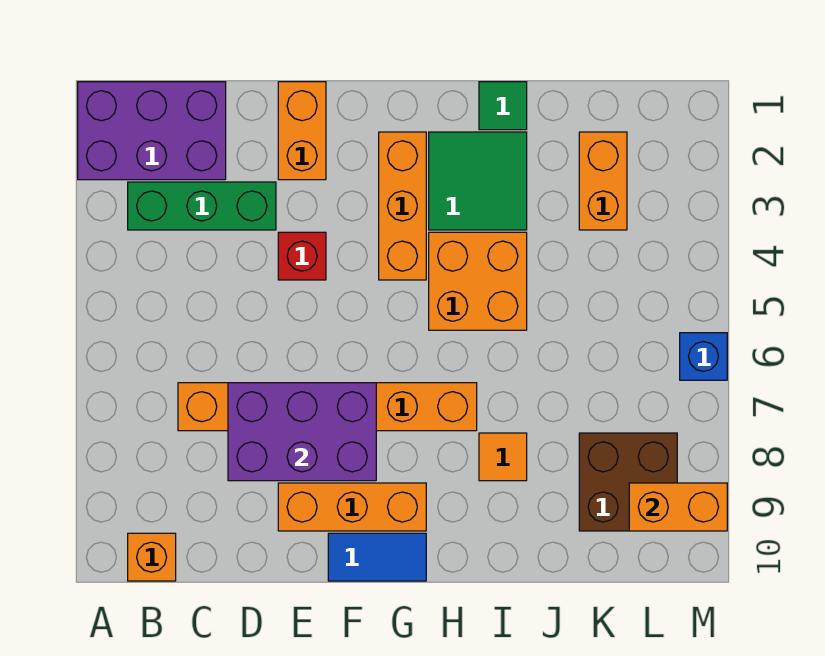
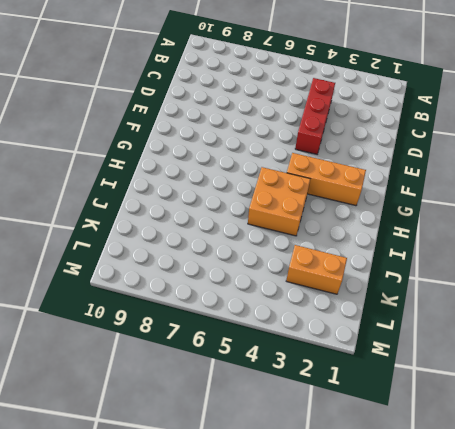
red brick C4:E4 level 1 -> red brick E4 level 1
none -> purple brick A1:C2 level 1
none -> green brick B3:D3 level 1
none -> orange brick B10 level 1

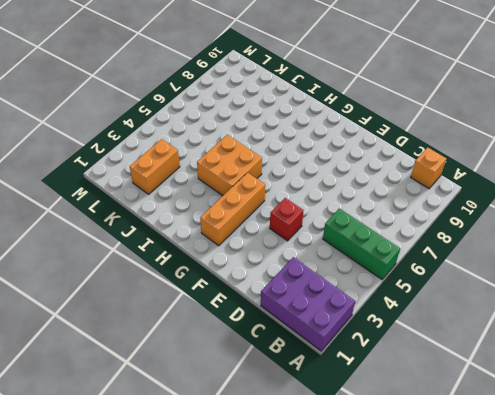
green brick A5:C5 level 1 -> green brick B3:D3 level 1
none -> orange brick C7:H7 level 1
none -> orange brick E1:E2 level 1
none -> orange brick E9:G9 level 1

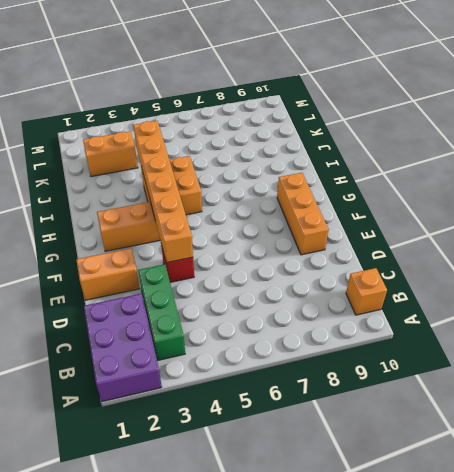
orange brick E4:J4 level 2 -> orange brick C7:H7 level 1
none -> blue tile F10:G10 level 1
none -> green tile H2:I3 level 1
none -> green tile I1 level 1

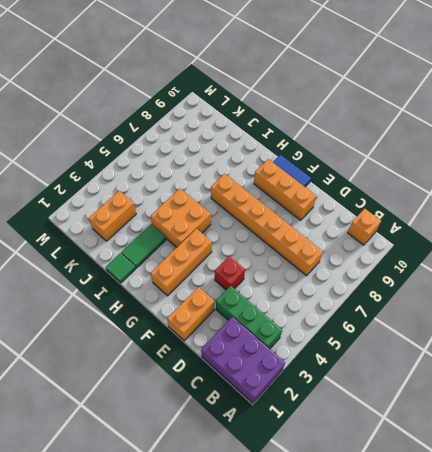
green tile I2:I3 level 1 -> green tile H2:I3 level 1
none -> orange tile I8 level 1
none -> brown brick K8:L9 level 1
none -> blue brick M6 level 1

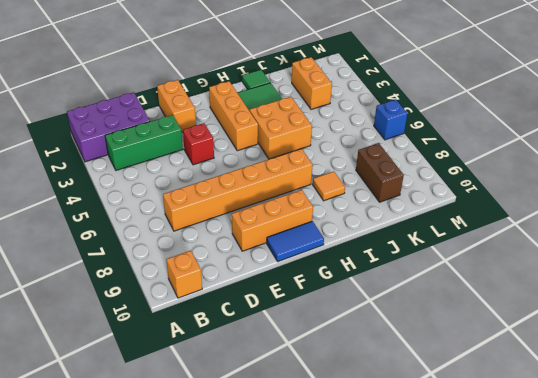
brown brick K8:K9 level 1 -> brown brick K8:L9 level 1
none -> purple brick D7:F8 level 2
none -> orange brick L9:M9 level 2

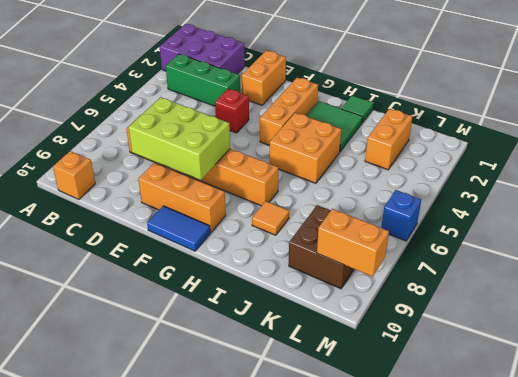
lime brick D7:F8 level 2 -> purple brick D7:F8 level 2

